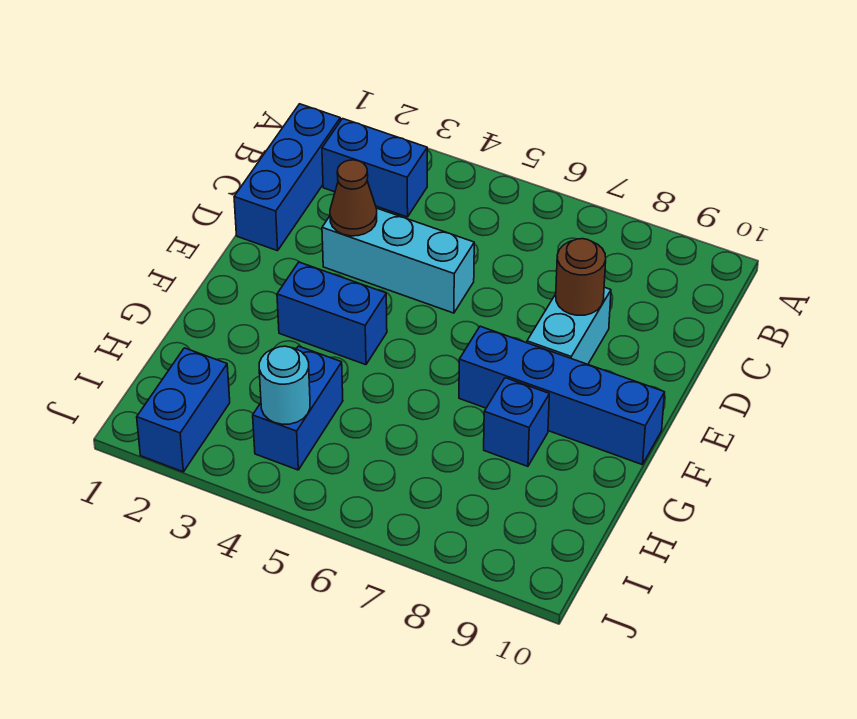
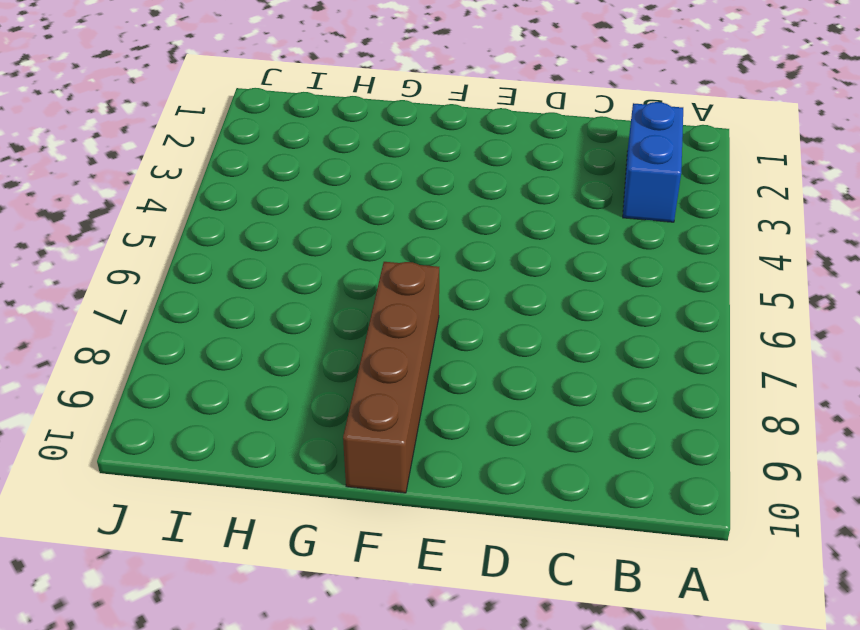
brown brick F7:F10 level 1 -> blue brick F7:F10 level 1
none -> blue brick B1:D1 level 1
none -> cyan brick D3:D5 level 1
none -> cyan brick D8:E8 level 1

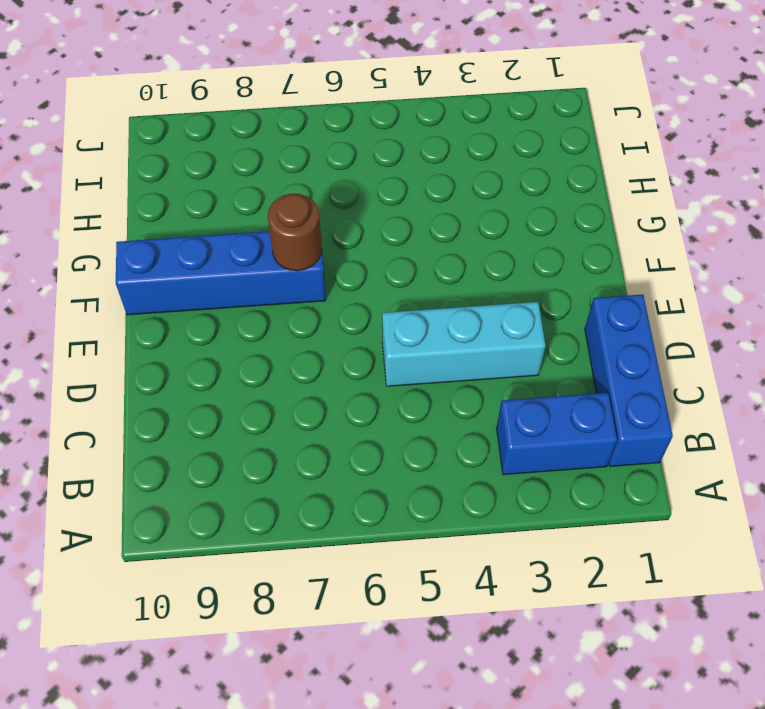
brown round brick F7 level 2 -> brown round brick D8 level 2
none -> cyan brick D8:E8 level 1
none -> blue brick F3:F4 level 1
none -> blue brick G8 level 1

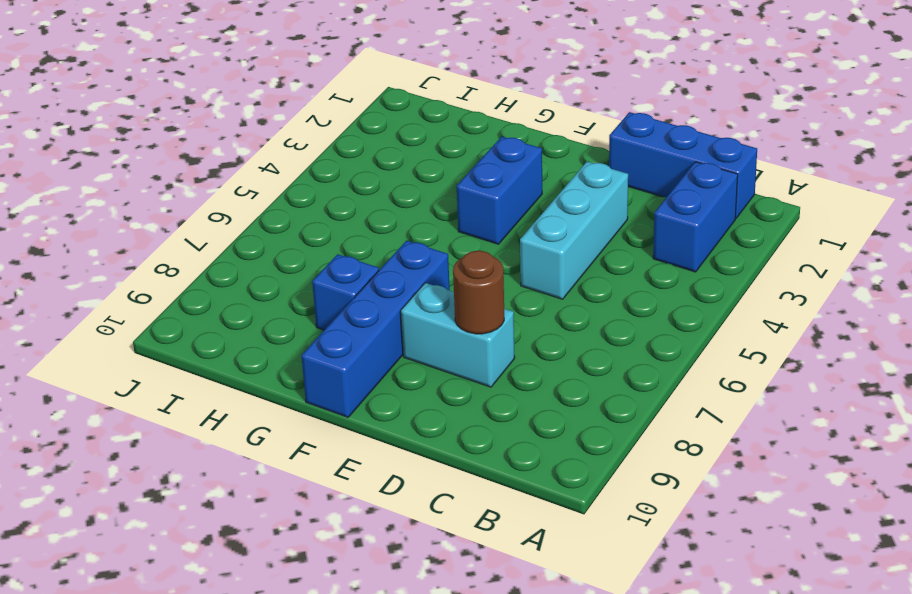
none -> blue brick H4:I4 level 1
none -> blue brick I2:J2 level 1
none -> brown cone D3 level 2

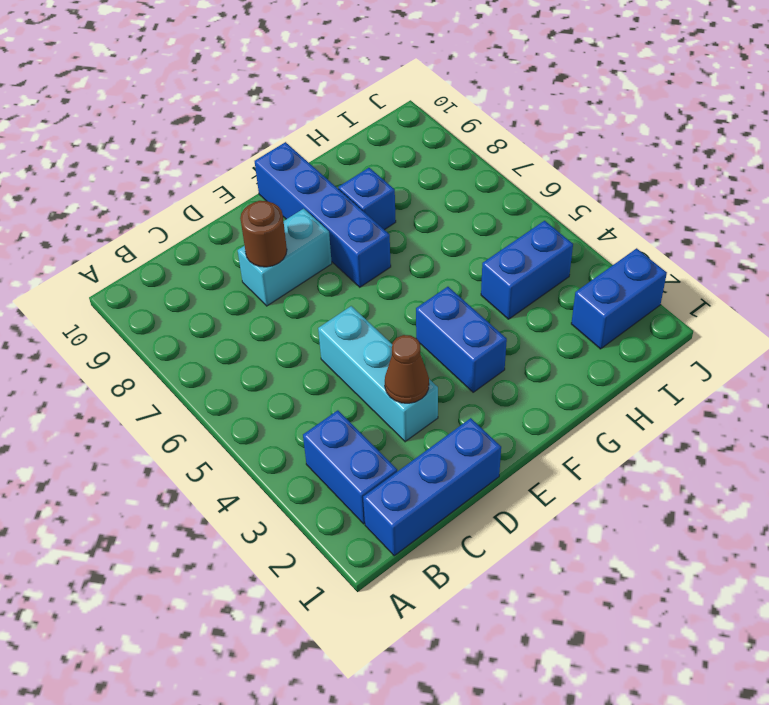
none -> cyan round brick I4 level 2

